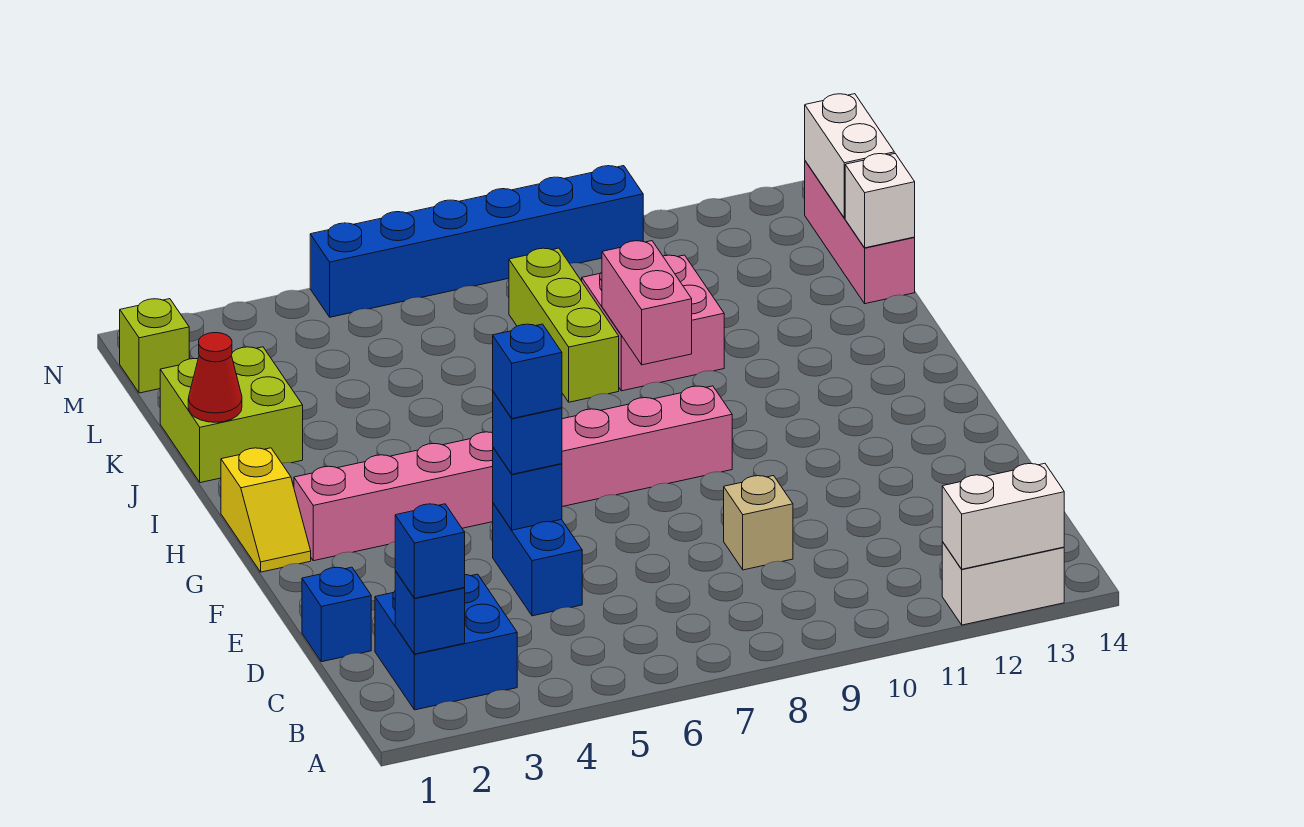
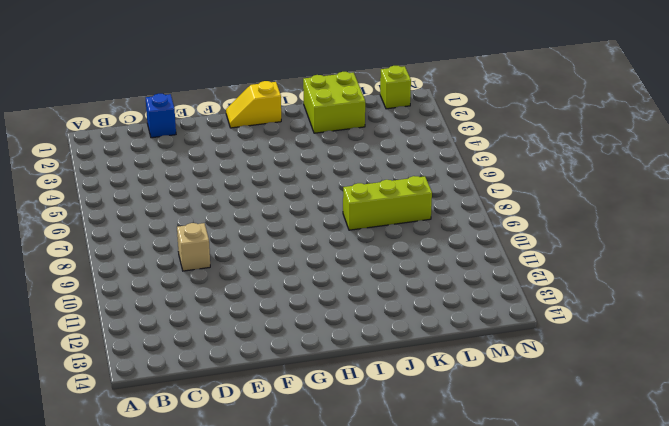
none -> white brick A12:A13 level 1
none -> blue brick B2:C3 level 1
none -> blue brick D5:E5 level 1

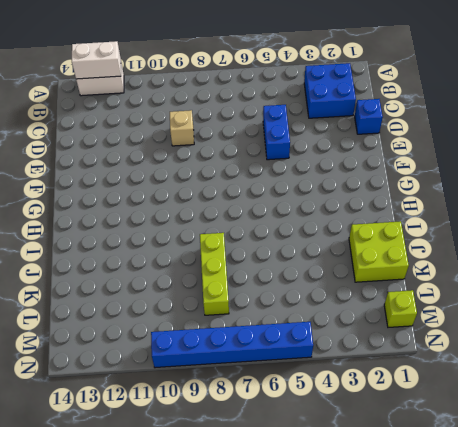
none -> yellow slope G1:H1 level 1 top H
none -> pink brick G2:G9 level 1
none -> pink brick J9:K10 level 1

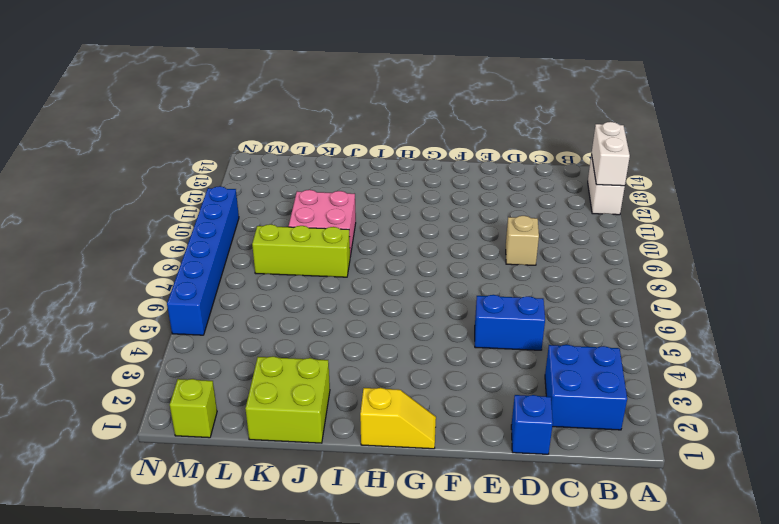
none -> pink brick G2:G9 level 1
none -> pink brick K14:M14 level 1
none -> blue brick B2 level 2

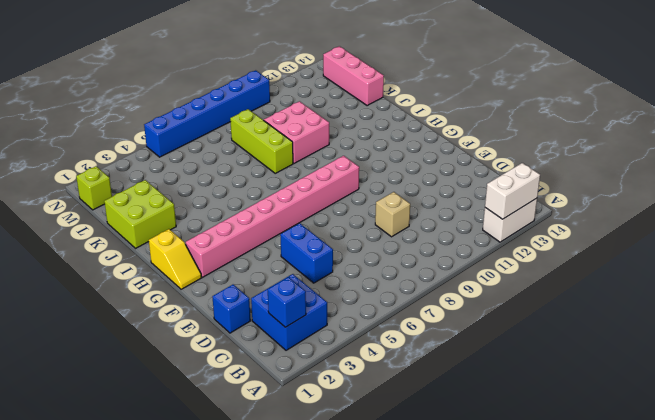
none -> blue brick E5 level 2
none -> pink brick I9:J9 level 2
none -> red cone J1 level 2

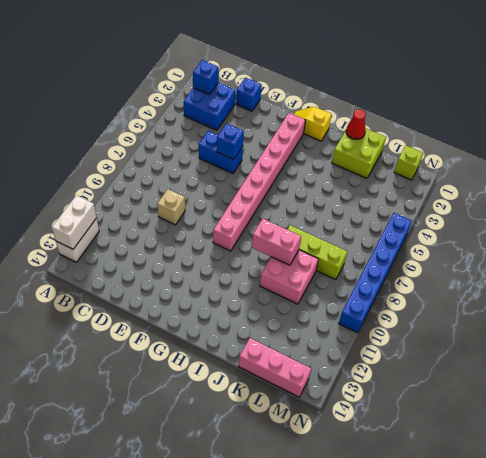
none -> white brick K14 level 2
none -> white brick L14:M14 level 2
none -> blue brick B2 level 3

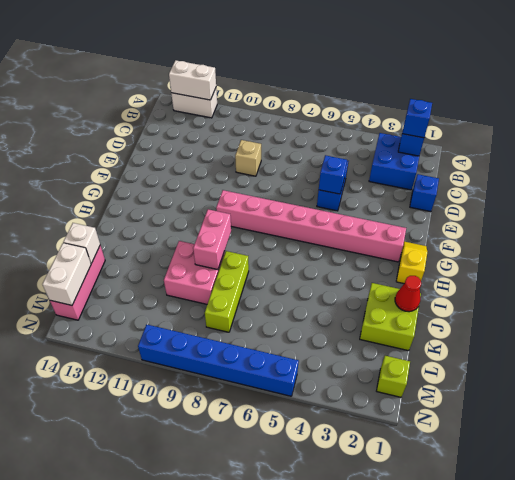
none -> blue brick E5 level 3
none -> blue brick E5 level 4

